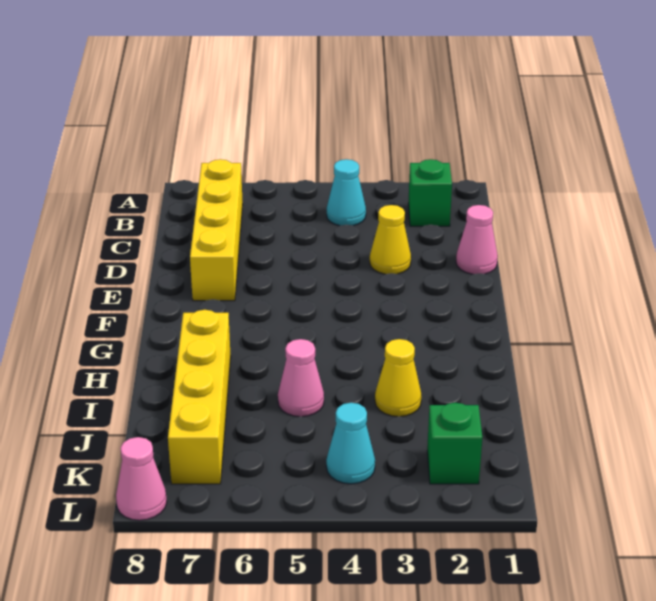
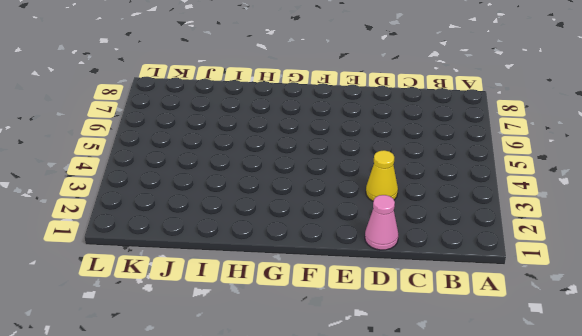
none -> green brick B2 level 1
none -> cyan cone B4 level 1

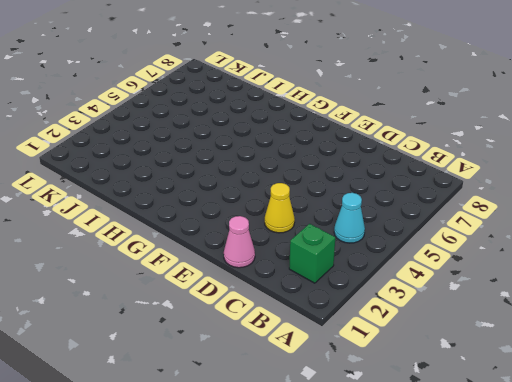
none -> yellow brick B7:E7 level 1
none -> yellow brick H7:K7 level 1

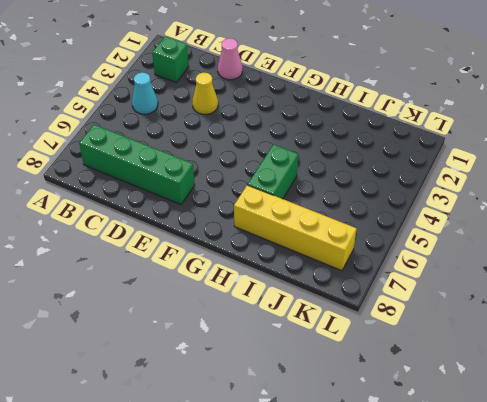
green brick B7:E7 level 1 -> yellow brick B7:E7 level 1
green brick H5:H6 level 1 -> none
none -> yellow cone I3 level 1
none -> pink cone I5 level 1

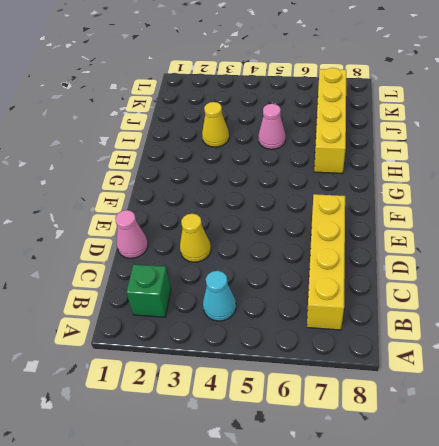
none -> green brick K2 level 1
none -> cyan cone K4 level 1

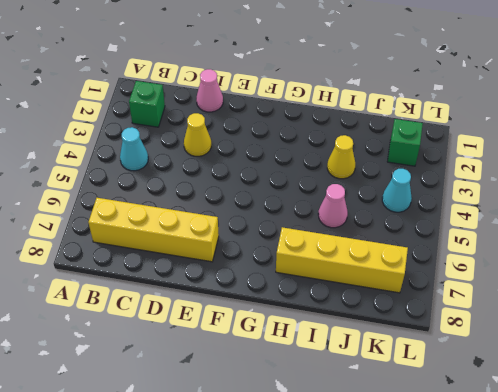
none -> pink cone L8 level 1

